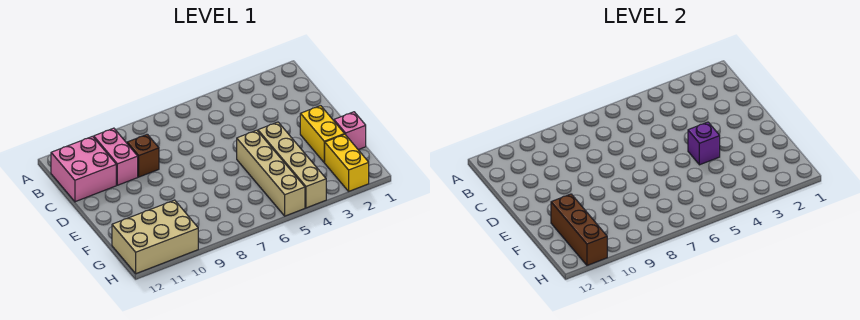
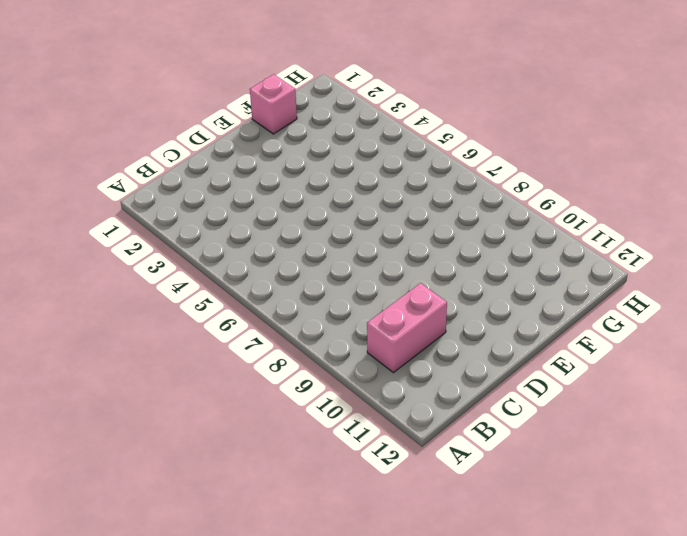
none -> pink brick B11:C12 level 1
none -> brown brick C9 level 1

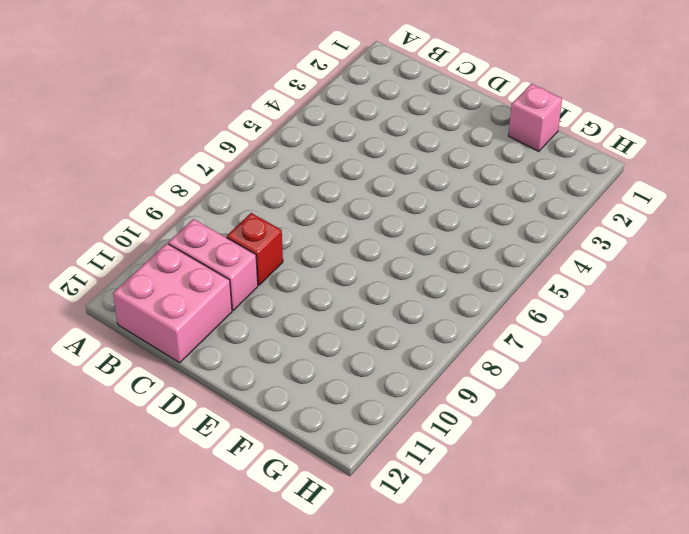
red brick C9 level 1 -> brown brick C9 level 1
none -> yellow brick E2:F2 level 1
none -> tan brick E4:H4 level 1

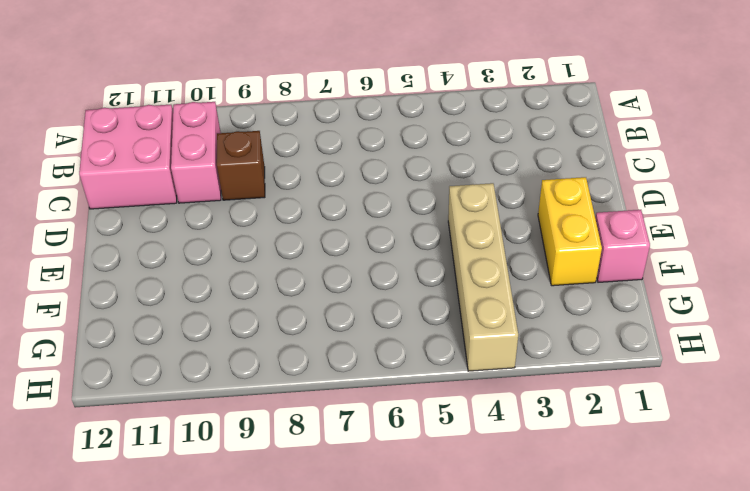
none -> tan brick E5:H5 level 1
none -> yellow brick G2:H2 level 1

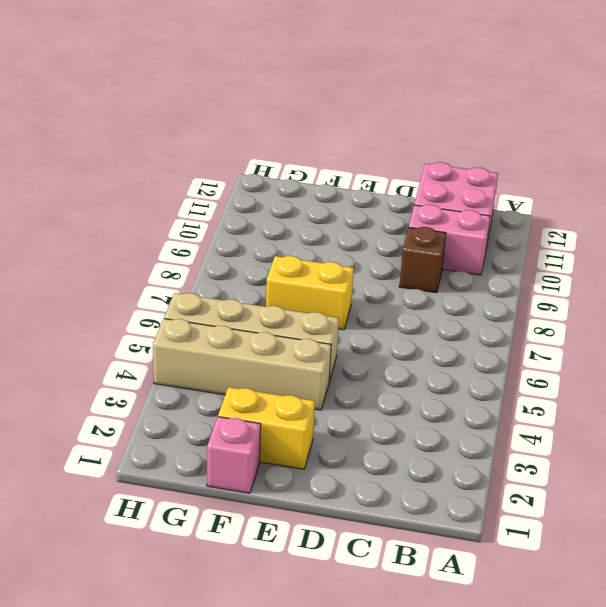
yellow brick E7:F7 level 1 -> yellow brick G2:H2 level 1
none -> tan brick G10:H12 level 1
none -> purple brick E4 level 2

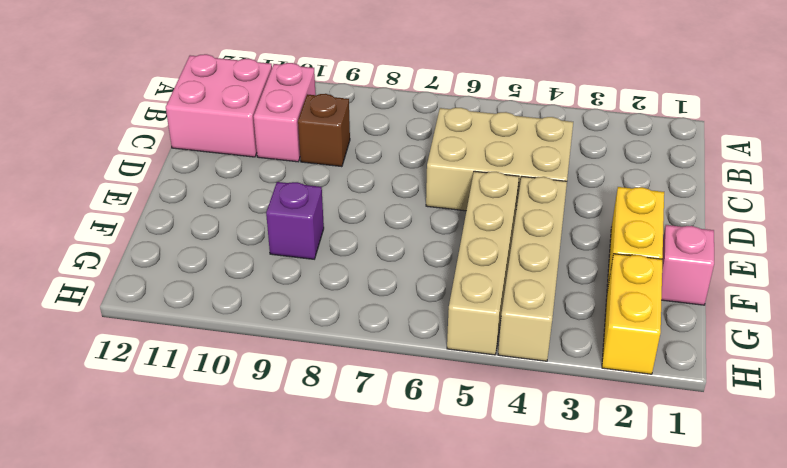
tan brick C4:D6 level 1 -> tan brick G10:H12 level 1
purple brick F9 level 1 -> purple brick E4 level 2
none -> brown brick F11:H11 level 2

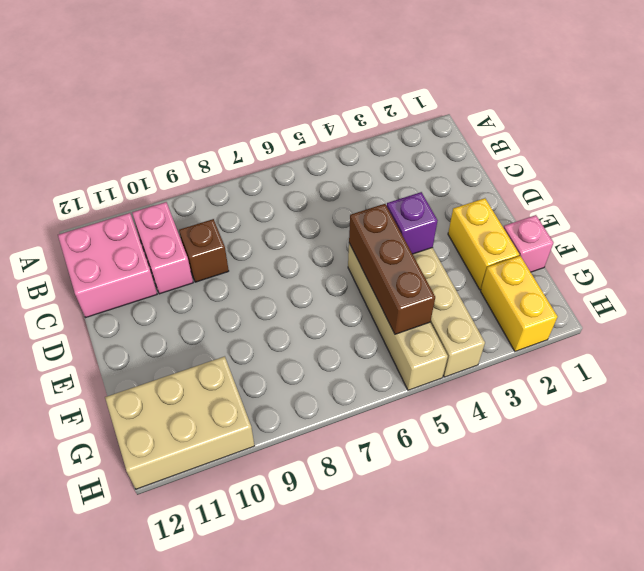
brown brick E5:G5 level 2 -> brown brick F11:H11 level 2

